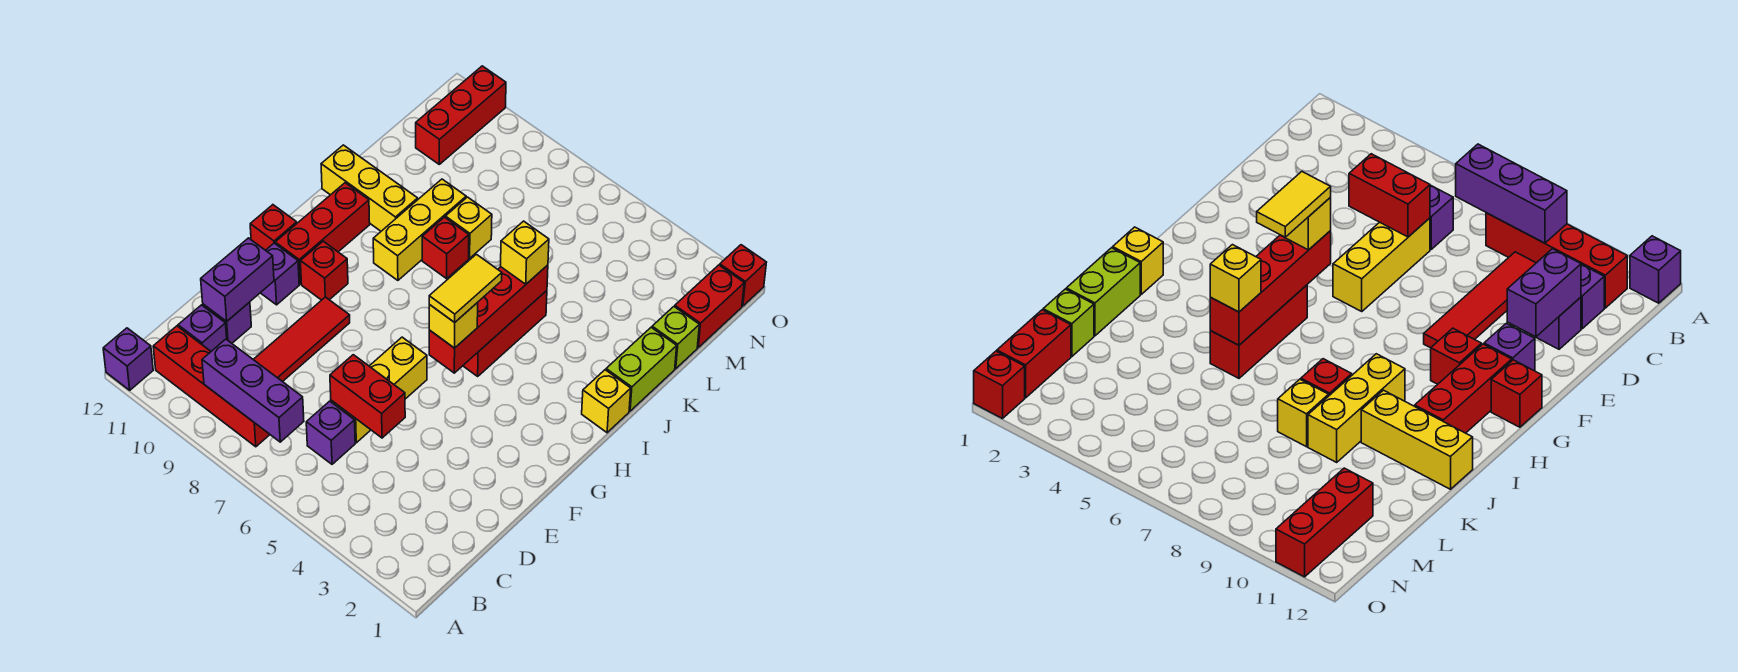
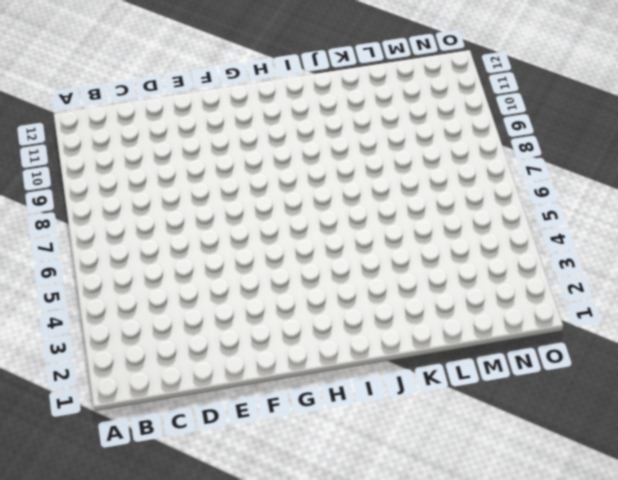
none -> purple brick A12 level 1
none -> red brick B8:B11 level 1
none -> purple brick C6 level 1

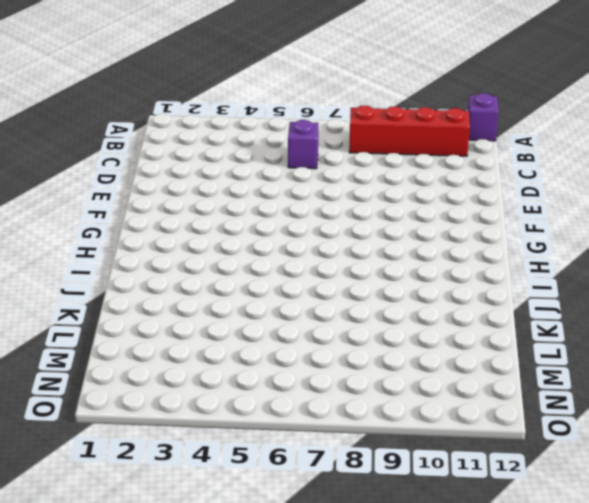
none -> red tile C9:F9 level 1
none -> purple brick C11 level 1
none -> yellow brick D6:F6 level 1

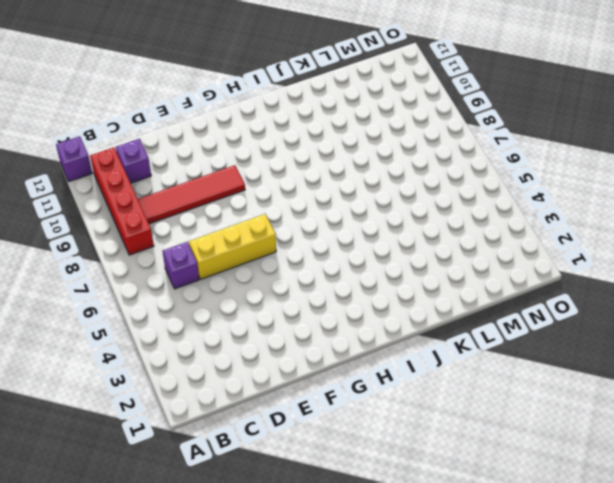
none -> purple brick D11 level 1
none -> purple brick F11 level 1
none -> red brick G10 level 1

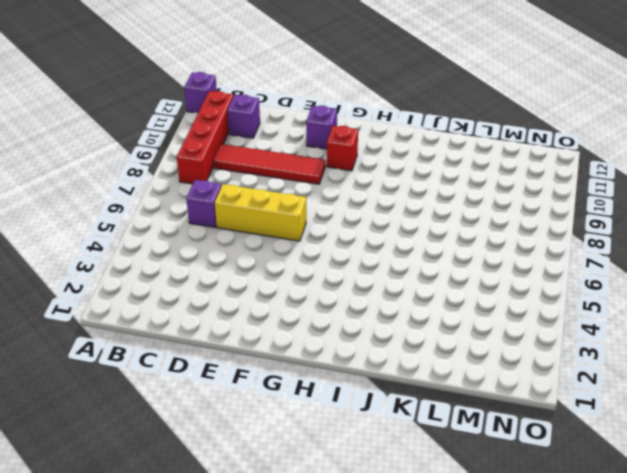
none -> purple brick D11 level 1
none -> red brick G11:I11 level 1
none -> red brick G12 level 1

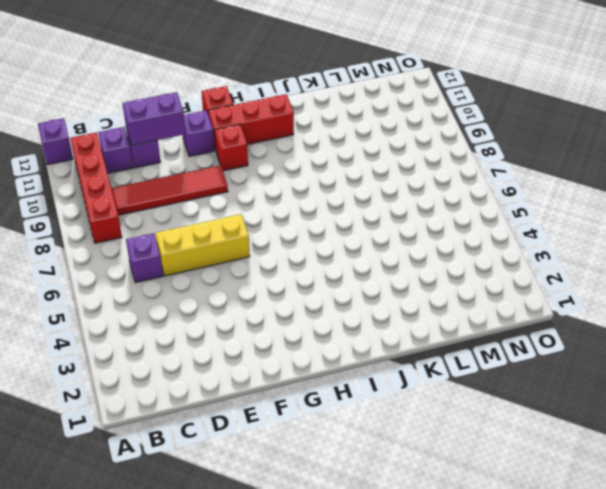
none -> red brick H5:J5 level 1
none -> yellow brick I1 level 1
none -> yellow brick I9:K9 level 1

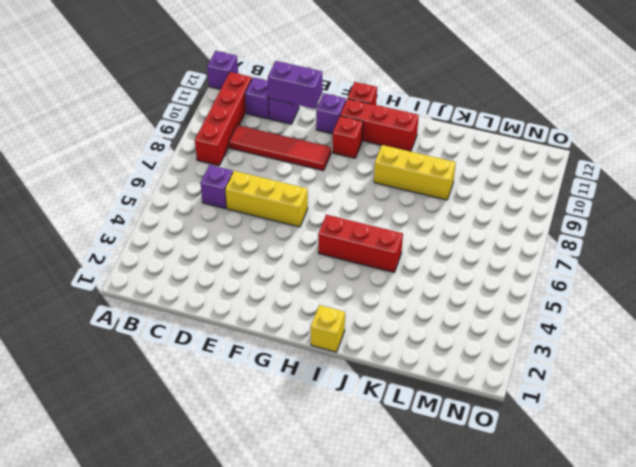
none -> lime brick J1:K1 level 1
none -> red brick J8 level 1
none -> yellow brick J10:J12 level 1

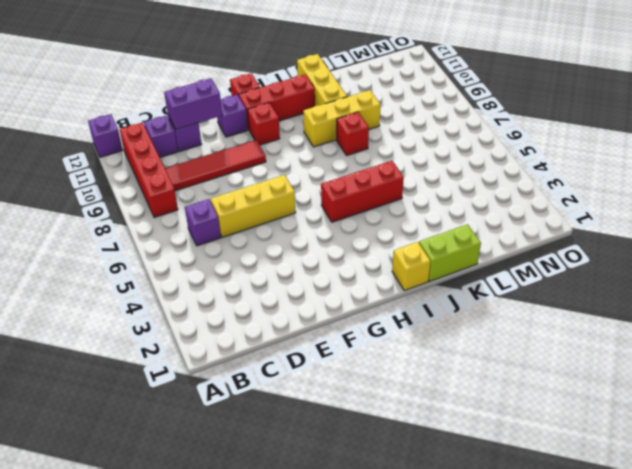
none -> yellow brick K8 level 1
none -> lime brick L1 level 1
none -> red brick M1:N1 level 1

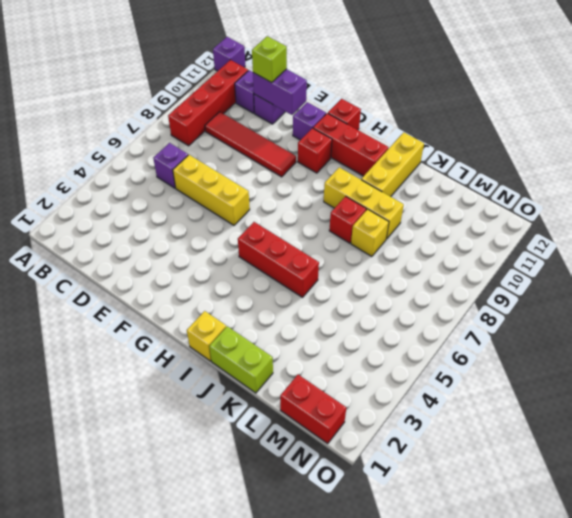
lime brick D11 level 3 -> lime brick L1 level 1
none -> red brick M11:O11 level 1
none -> red brick O1 level 1
none -> purple brick B7:B9 level 2

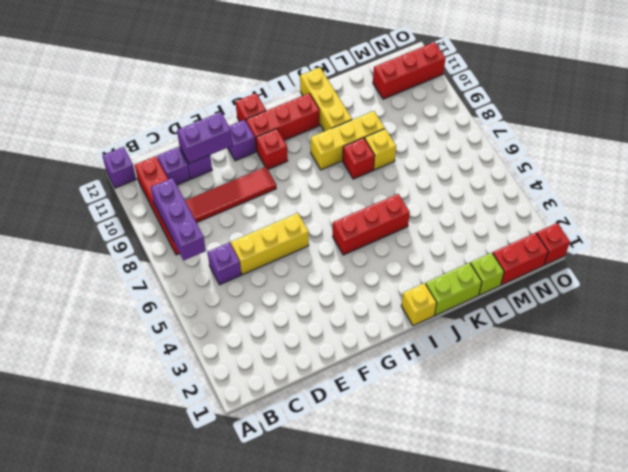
none -> red brick D5:D6 level 2
none -> red brick G5:J5 level 2
none -> yellow brick G5 level 3

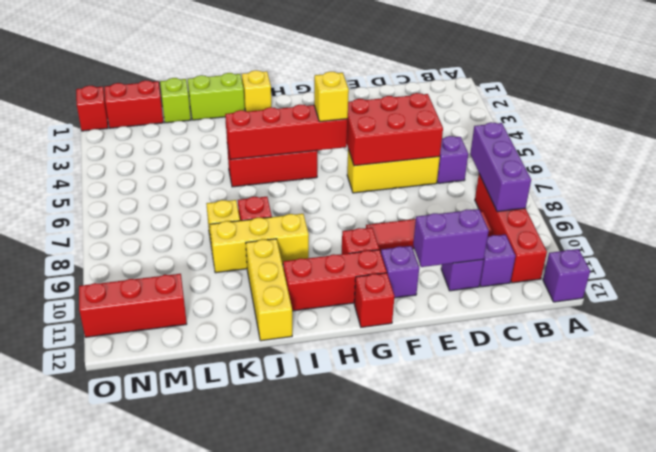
red brick D5:F6 level 2 -> red brick D5:D6 level 2
none -> yellow brick J5 level 3
none -> yellow tile G5:H5 level 4

